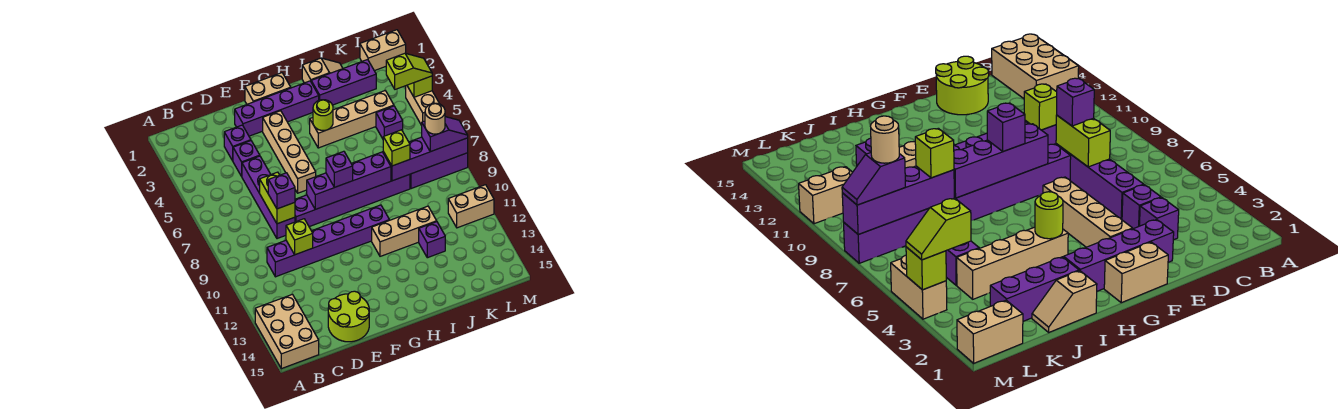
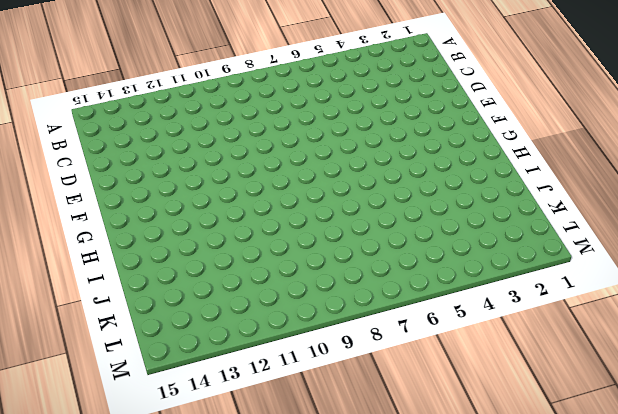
none -> tan brick A13:B15 level 1
none -> purple brick C10:H10 level 1
none -> purple brick D3 level 1
none -> purple brick D4 level 1

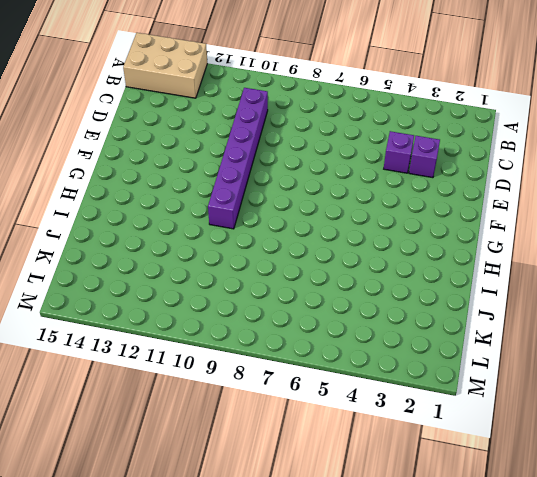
none -> purple brick D5:D8 level 1
none -> lime round brick D14:E15 level 1
none -> purple brick E2:H2 level 1
none -> purple brick E8:J8 level 1

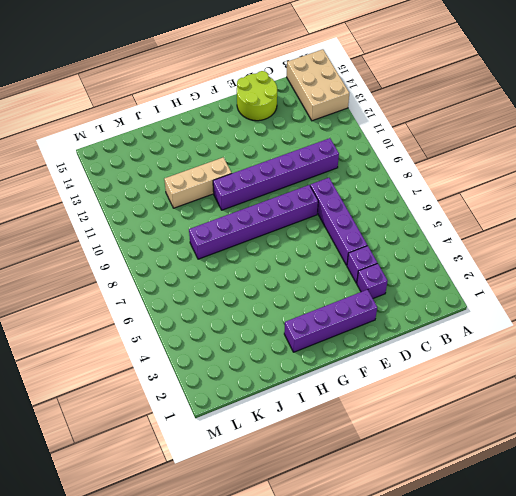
none -> tan brick F1:G1 level 1
none -> tan brick F3:F6 level 1
none -> tan brick H4:K4 level 1
none -> tan slope I1:J1 level 1 top I

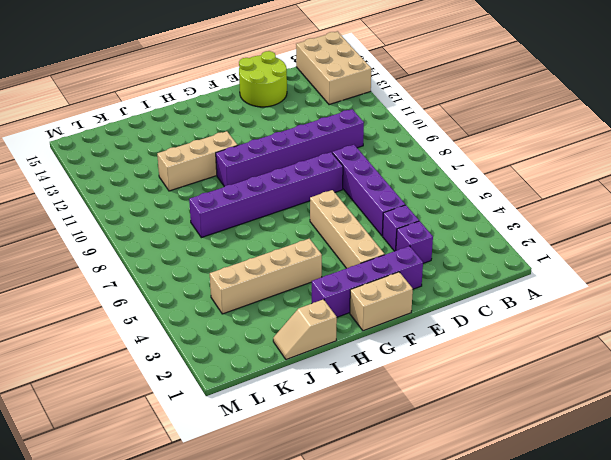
none -> purple brick I2:K2 level 1
none -> purple brick J12 level 1
none -> purple brick K5 level 1
none -> purple brick K8:M8 level 1

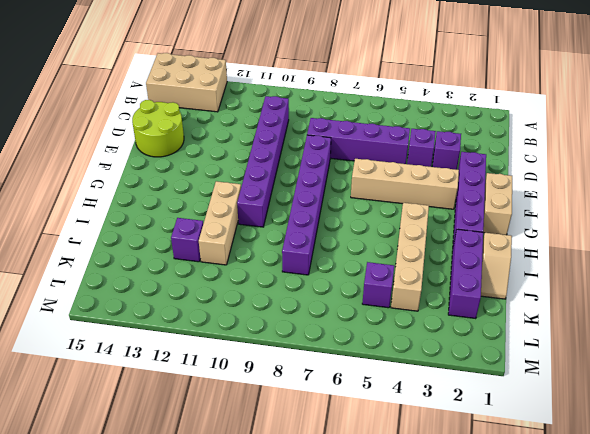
none -> purple brick K8:M8 level 1
none -> tan brick L1:M1 level 1
none -> tan brick L11:M11 level 1
none -> tan brick M4:M5 level 1

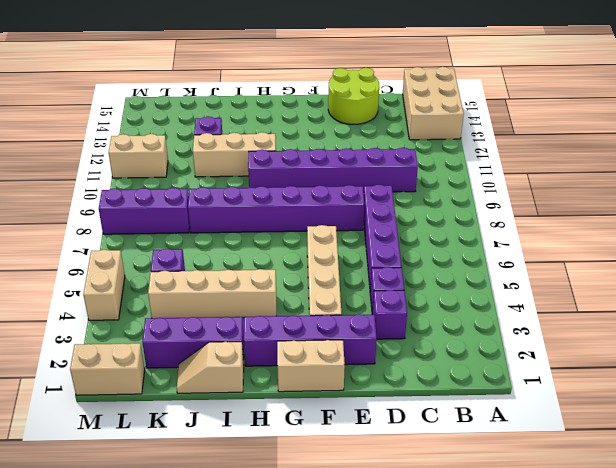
none -> lime brick D7:D8 level 2
none -> lime brick D10 level 2
none -> purple brick F8:I8 level 2
none -> lime round brick H4 level 2

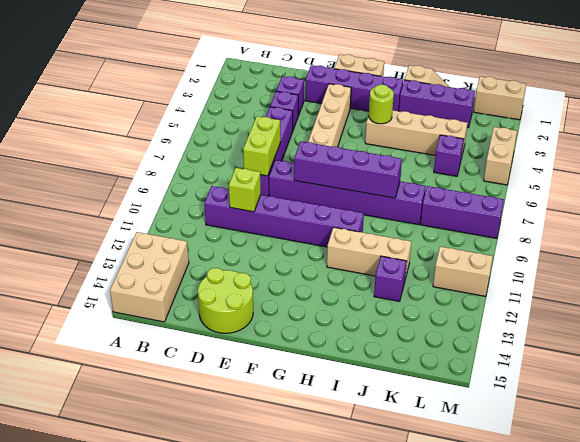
none -> purple brick J8:M8 level 2
none -> lime brick M4 level 2
none -> purple brick D8 level 3
none -> purple brick G8 level 3

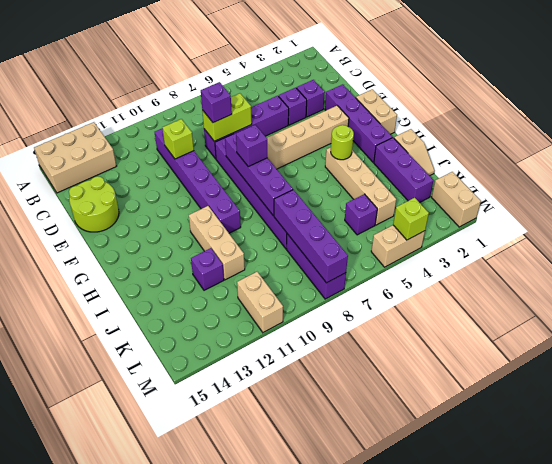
none -> lime brick J8 level 3
none -> lime slope L4:M4 level 3 top L
none -> purple slope L8:M8 level 3 top L
none -> tan round brick L8 level 4

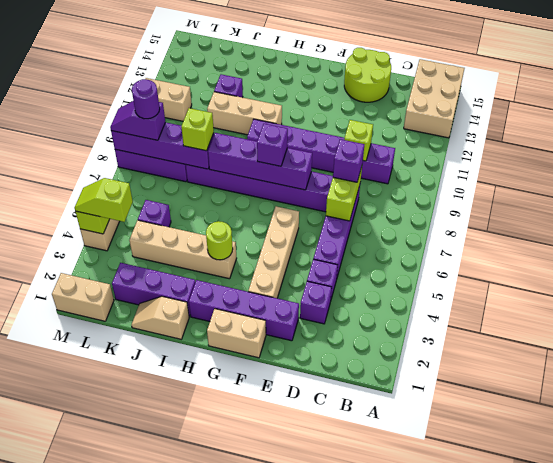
purple round brick L8 level 4 -> tan round brick L8 level 4

